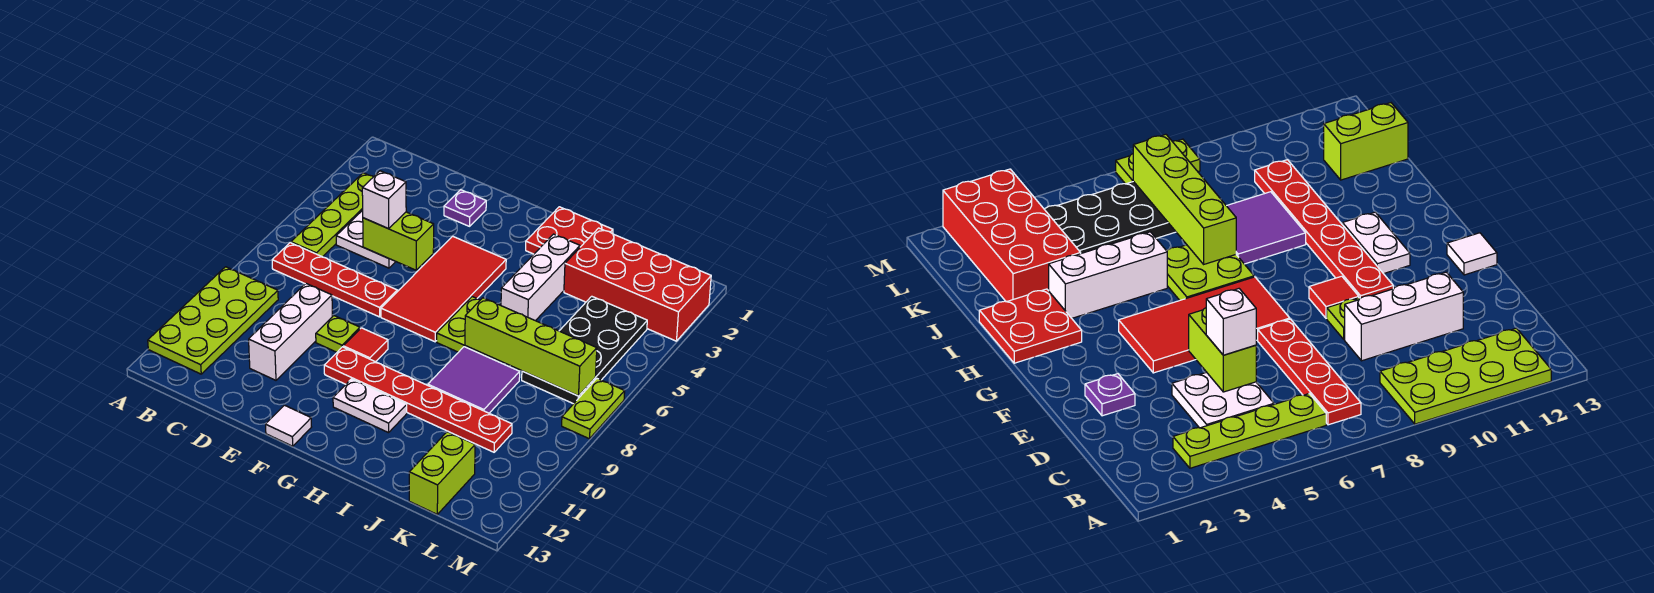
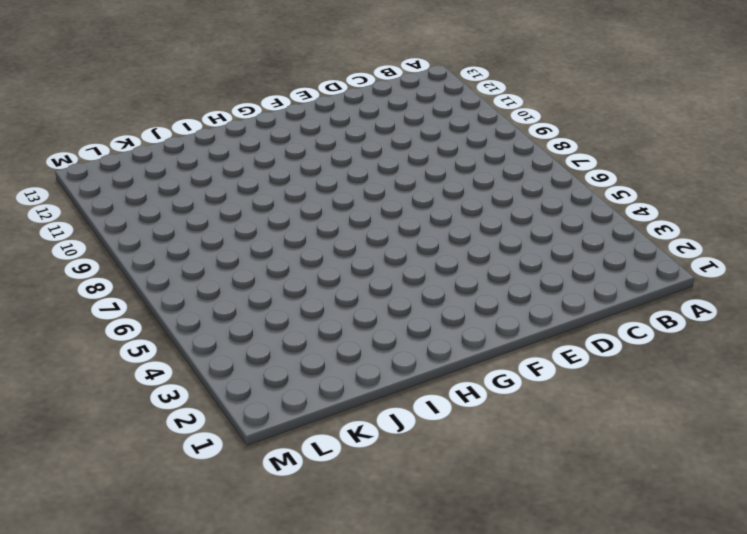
none -> lime plate A9:B12 level 1
none -> lime plate B3:B6 level 1
none -> red plate B7:E7 level 1

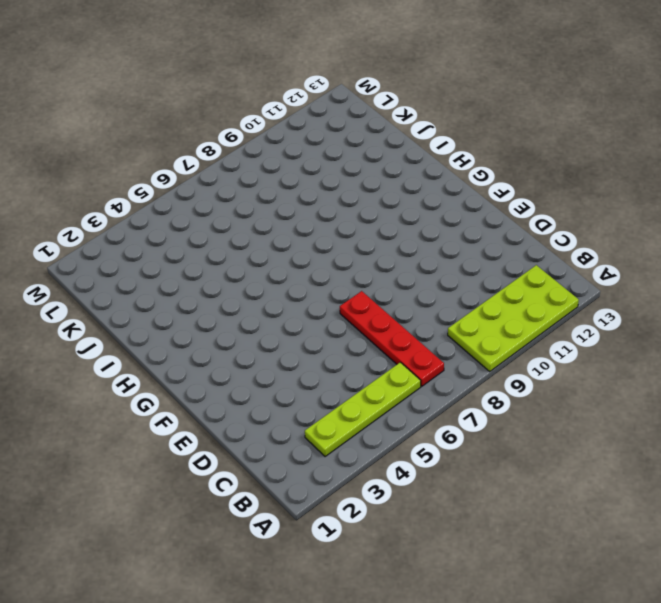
none -> white plate C4:D5 level 1
none -> white brick D9:D11 level 1
none -> purple plate E2 level 1

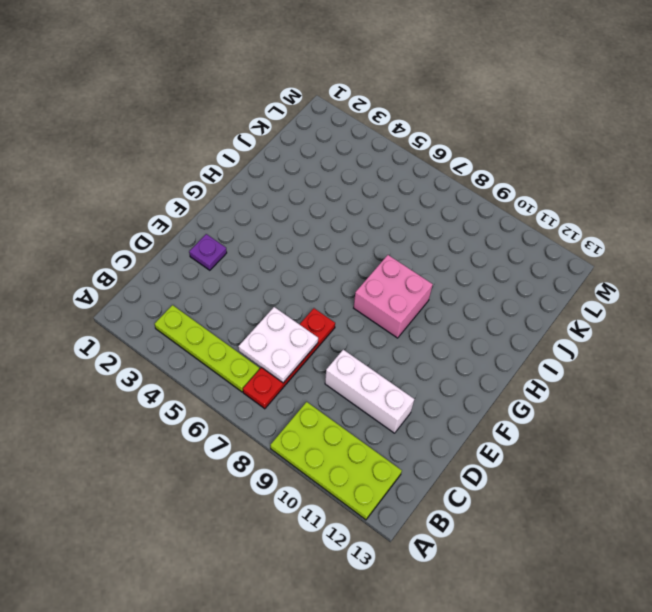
white plate C6:D7 level 2 -> white plate C4:D5 level 1
pink brick G8:H9 level 1 -> none
none -> lime plate E9 level 1
none -> red tile F4:G7 level 1
none -> red tile F9 level 1

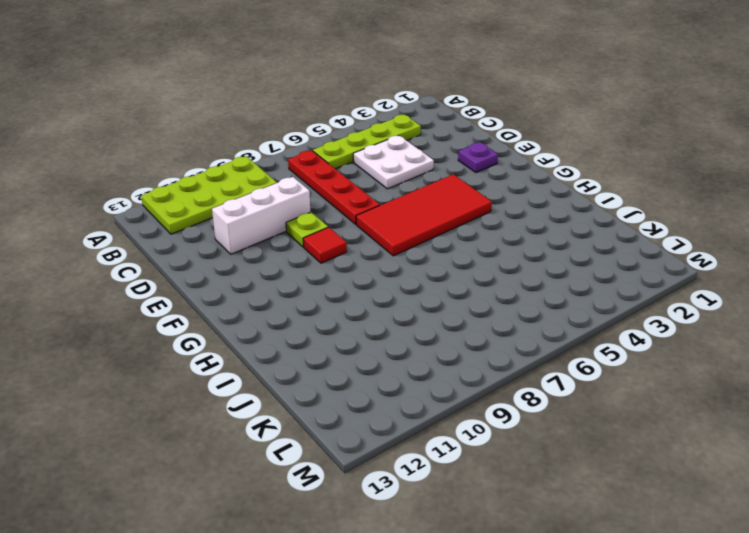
none -> red plate F10:K10 level 1
none -> white tile F13 level 1
none -> white plate G11:H11 level 1

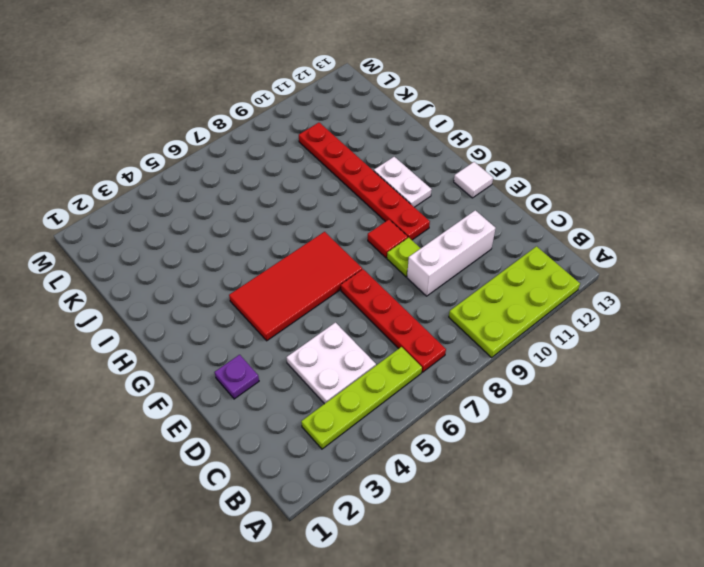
none -> red plate H1:I2 level 1
none -> lime plate H6:I7 level 1
none -> white brick I3:I5 level 1

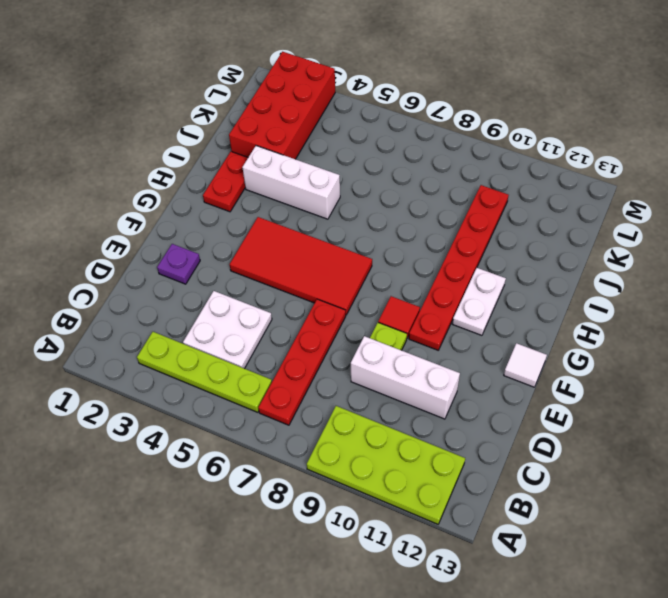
red plate H2:I2 level 1 -> red plate H1:I2 level 1
none -> lime plate H6:I7 level 1
none -> purple tile I8:J9 level 1
none -> black plate K4:L7 level 1

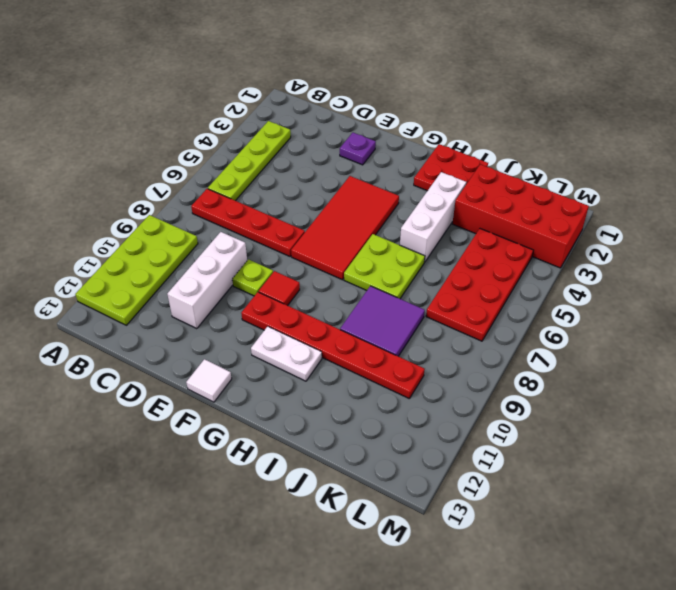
red plate K4:L7 level 1 -> black plate K4:L7 level 1
none -> white plate C4:D5 level 1
none -> lime brick K12:K13 level 1
none -> lime plate M7:M8 level 1

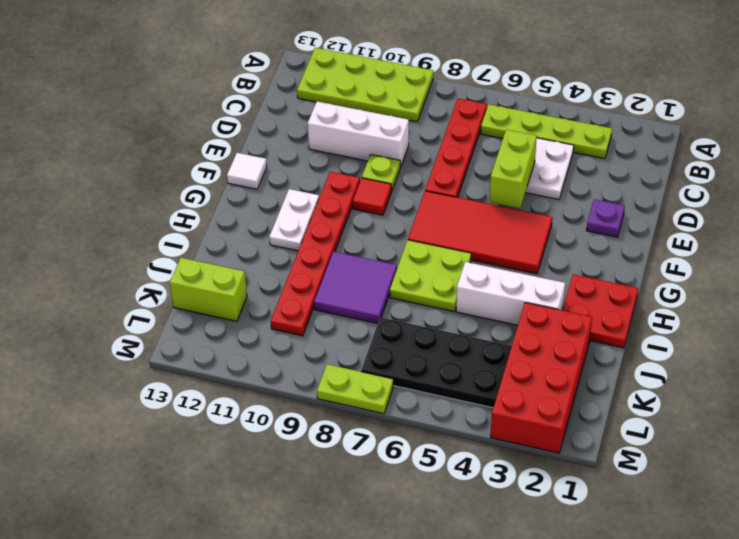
none -> lime brick I7:L7 level 2
none -> white brick D5 level 3

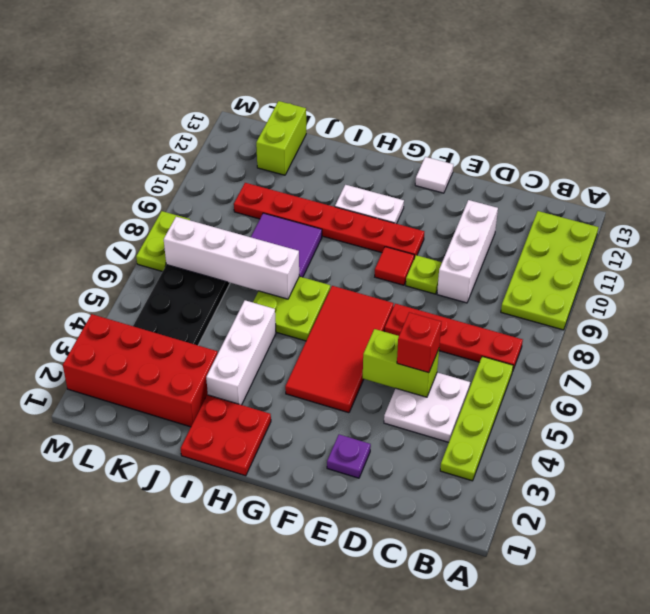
red brick D5 level 3 -> white brick D5 level 3
white brick I7:L7 level 2 -> lime brick I7:L7 level 2

